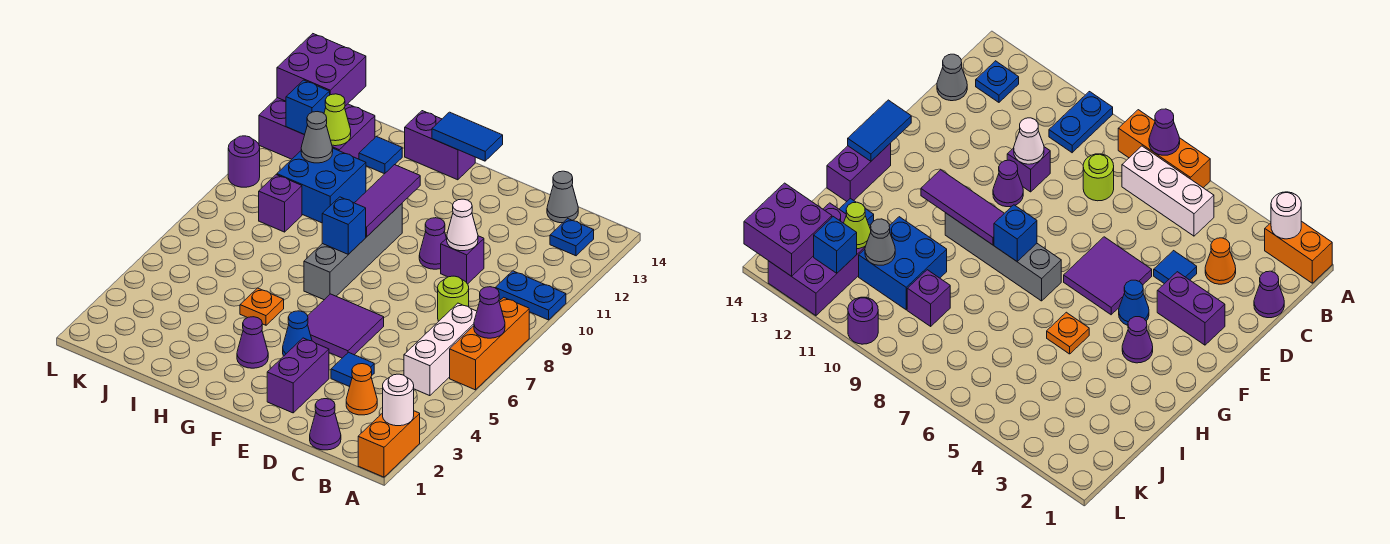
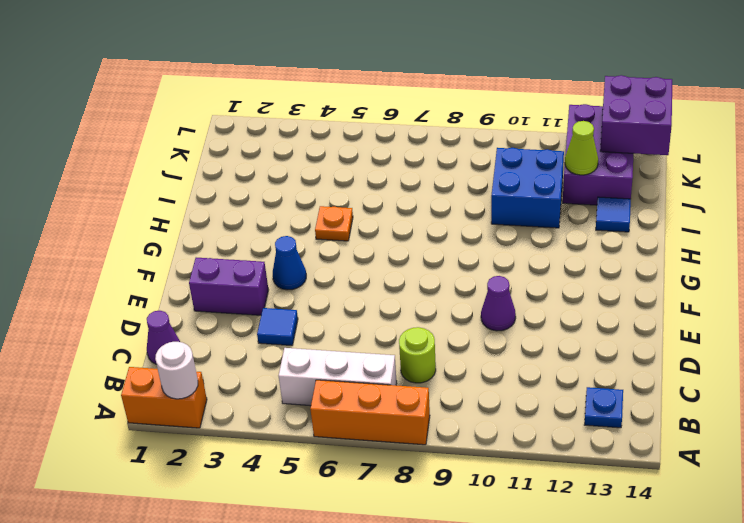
none -> blue plate A10:B10 level 1
none -> orange cone C3 level 1
none -> grey cone C14 level 1
none -> purple brick D10 level 1

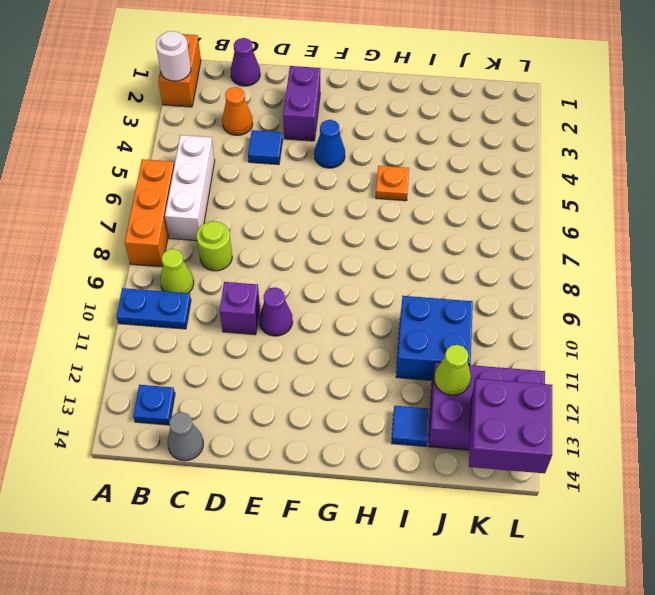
lime cone B9 level 1 -> none
none -> purple tile E5:F6 level 1
none -> purple cone G3 level 1
none -> grey brick G7:G10 level 1
none -> purple brick G14:H14 level 1

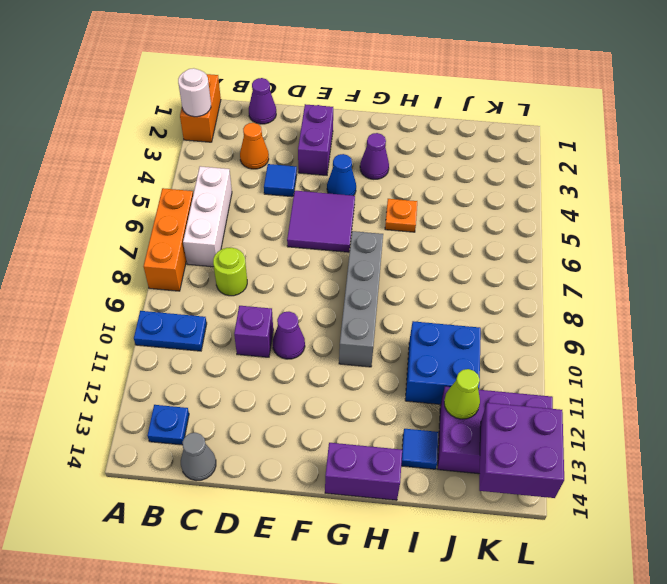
none -> purple brick J9 level 1
none -> purple round brick L10 level 1
none -> purple cone A7 level 2
none -> white cone D10 level 2

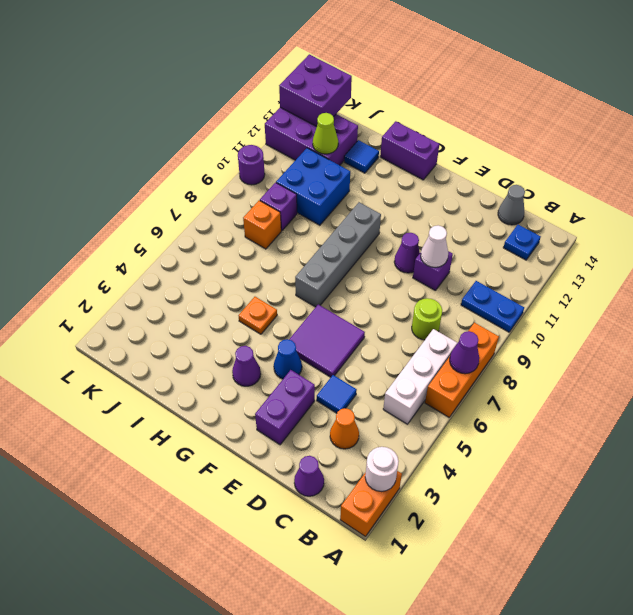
orange brick J8 level 1 -> none
none -> blue tile F14:G14 level 2
none -> blue brick G8 level 2
none -> purple tile G9:G11 level 2
none -> grey cone J11 level 2

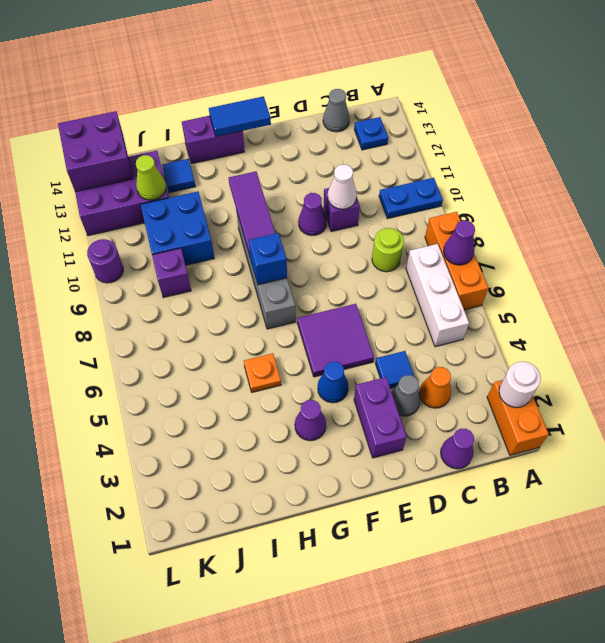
grey cone D3 level 1 -> grey cone J11 level 2
none -> blue brick K12 level 2

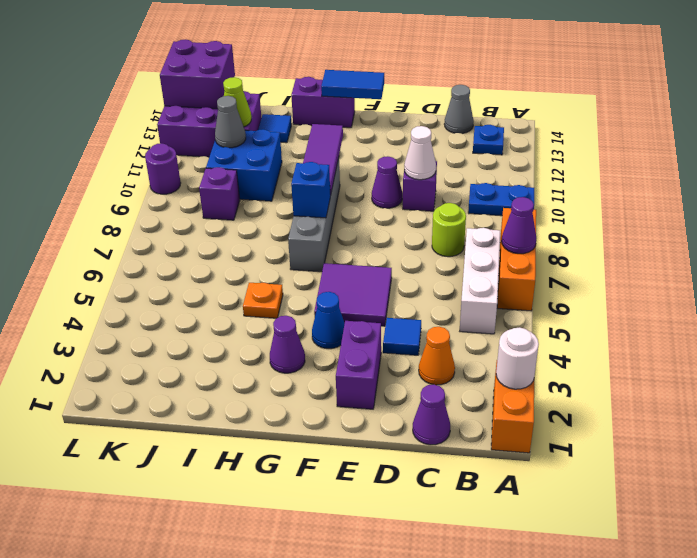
none -> blue brick K12 level 2

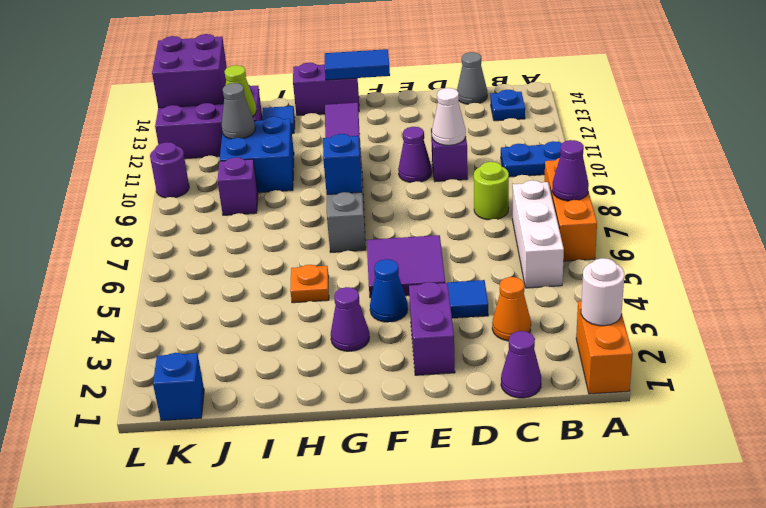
blue brick K1 level 1 -> blue brick K12 level 2

